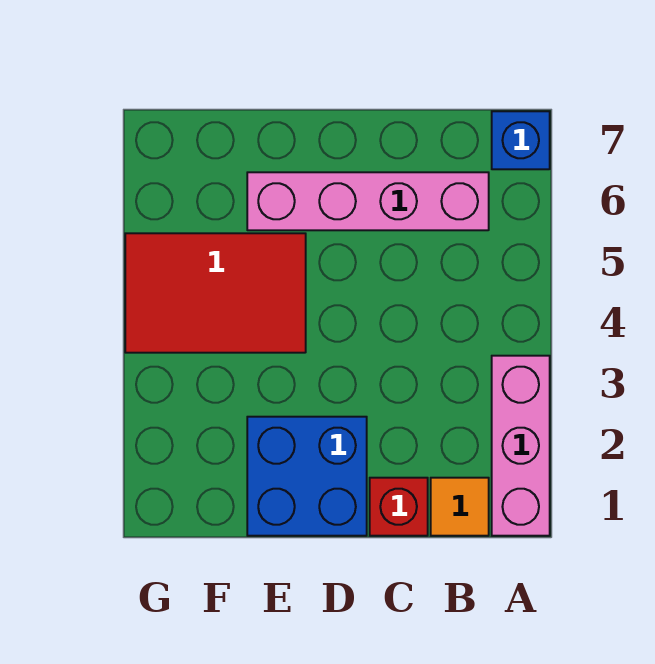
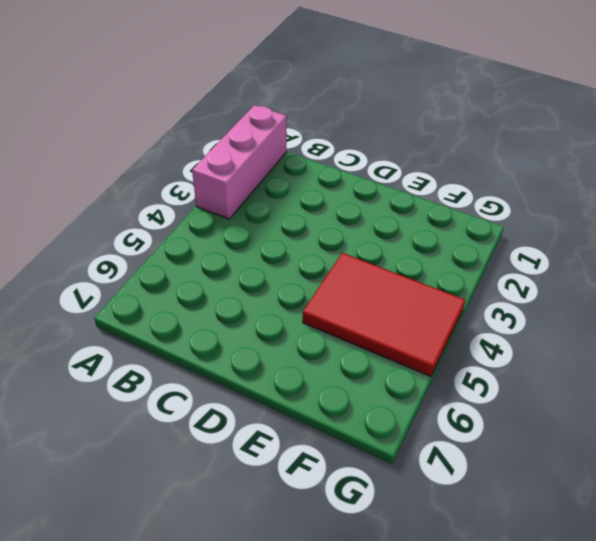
none -> blue brick A7 level 1
none -> orange tile B1 level 1

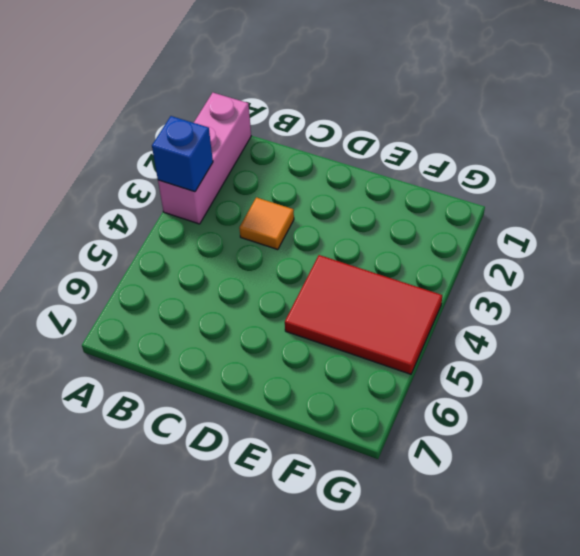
blue brick A3 level 2 -> blue brick A7 level 1
orange tile C3 level 1 -> orange tile B1 level 1
none -> pink brick B6:E6 level 1
none -> red brick C1 level 1

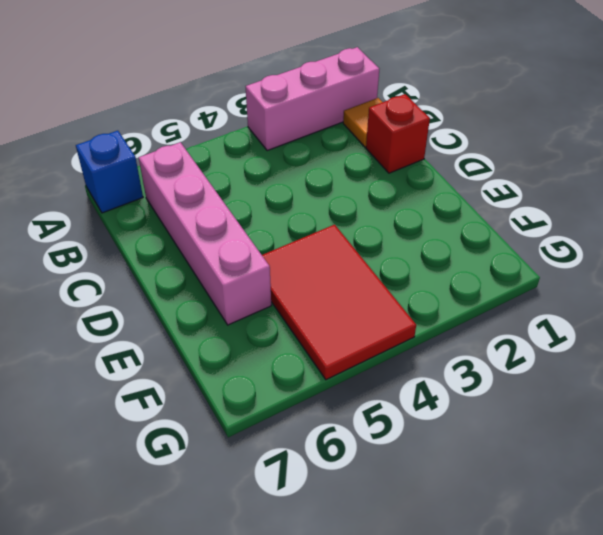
none -> blue brick D1:E2 level 1

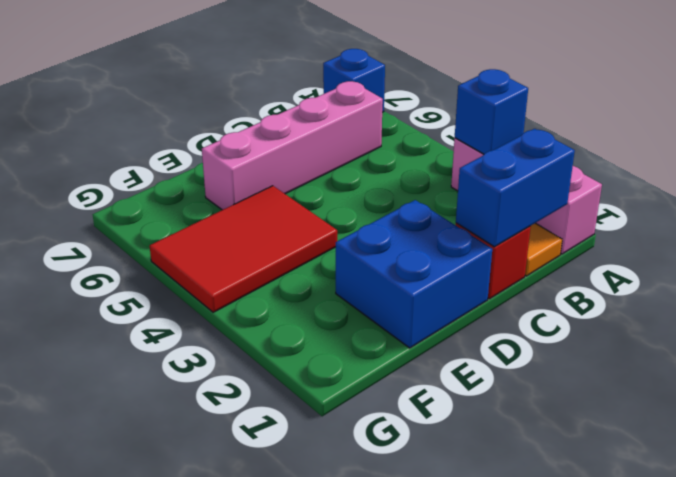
blue brick A3 level 2 -> none
blue brick B1:C1 level 2 -> none

